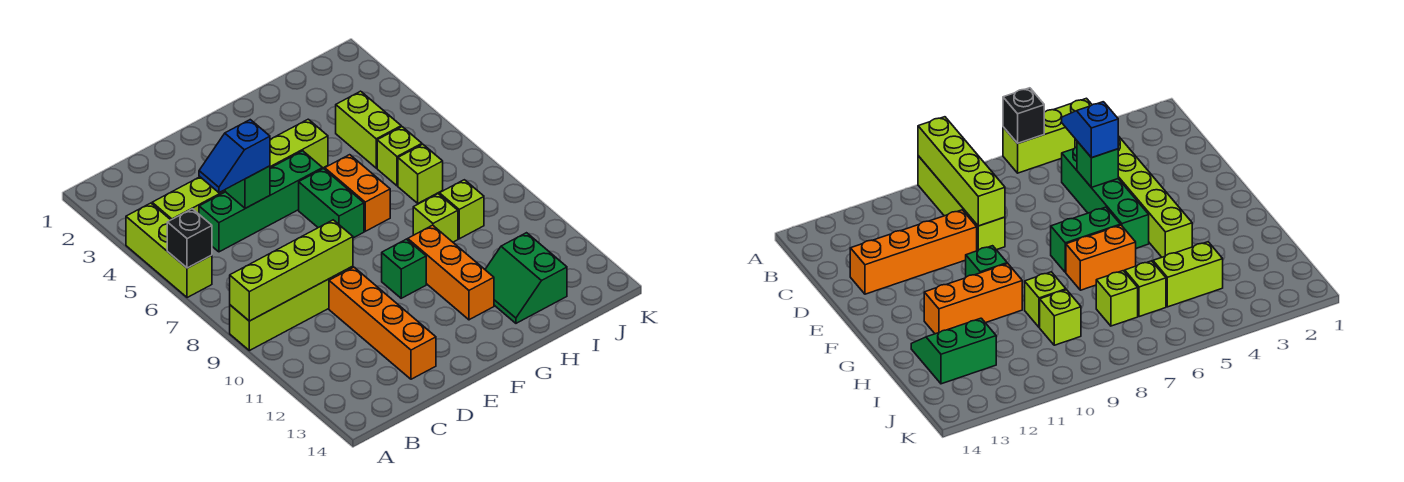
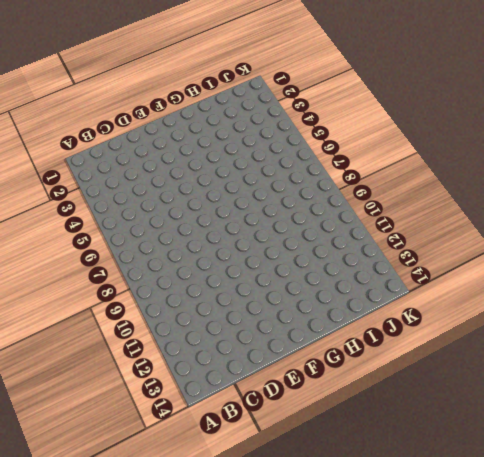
none -> lime brick A4:A6 level 1
none -> lime brick A9:D9 level 1
none -> lime brick B4:G4 level 1

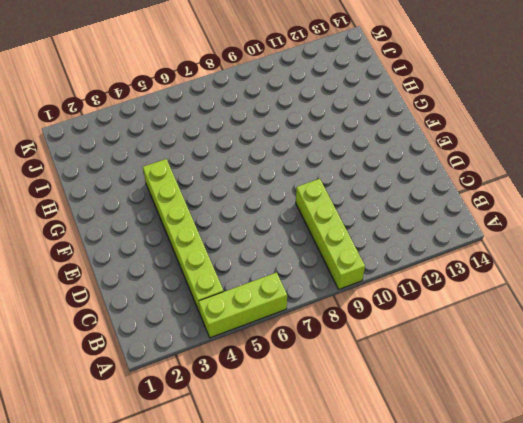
none -> green brick C5:F5 level 1
none -> orange brick D10:D13 level 1
none -> green brick F6:F7 level 1

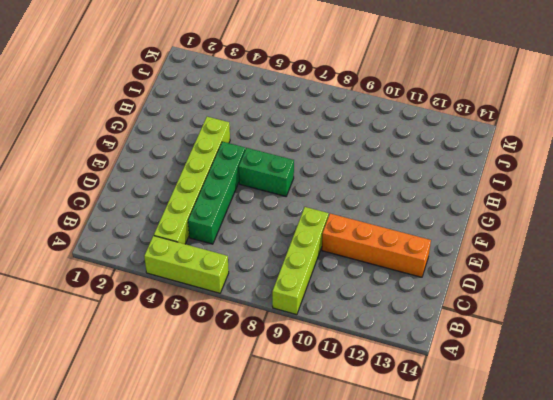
none -> green brick F10 level 1
none -> orange brick G6:G7 level 1
none -> orange brick G10:G12 level 1

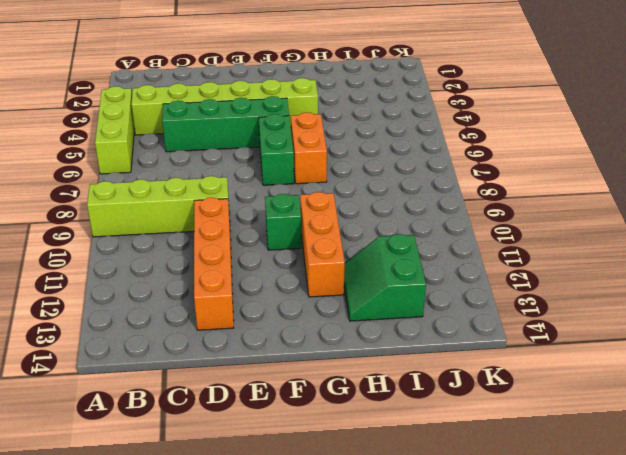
none -> lime brick H9 level 1
none -> lime brick I4:I5 level 1
none -> lime brick I6 level 1

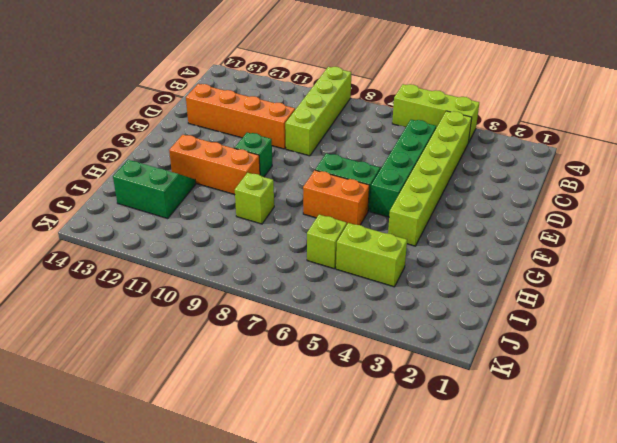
none -> lime brick I7 level 1
none -> lime brick I9 level 1
none -> black brick A6 level 2

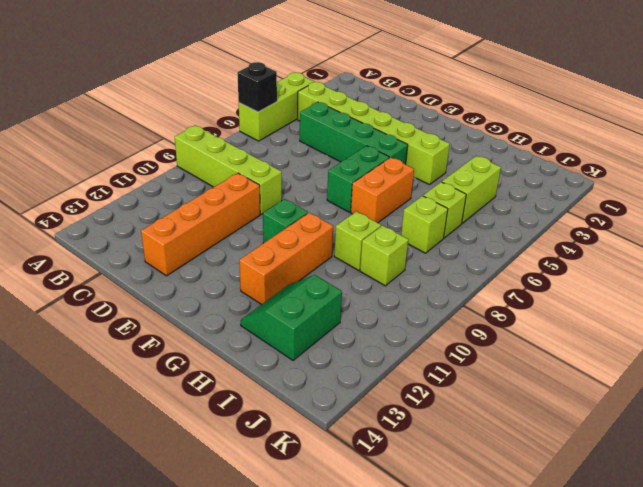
none -> lime brick A9:D9 level 2
none -> green brick D5 level 2
none -> blue slope C5:D5 level 3 top D

